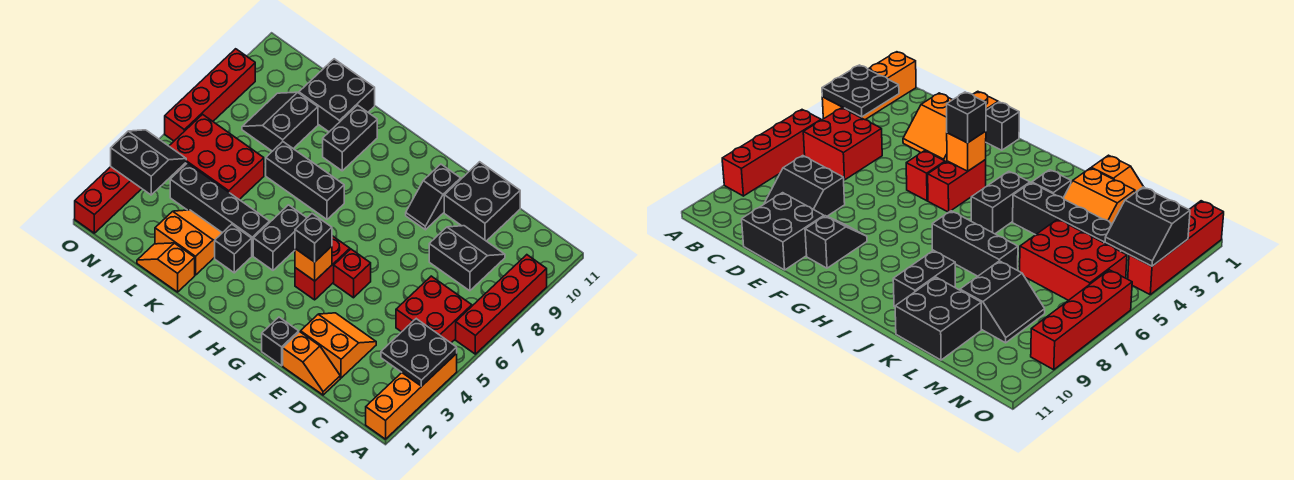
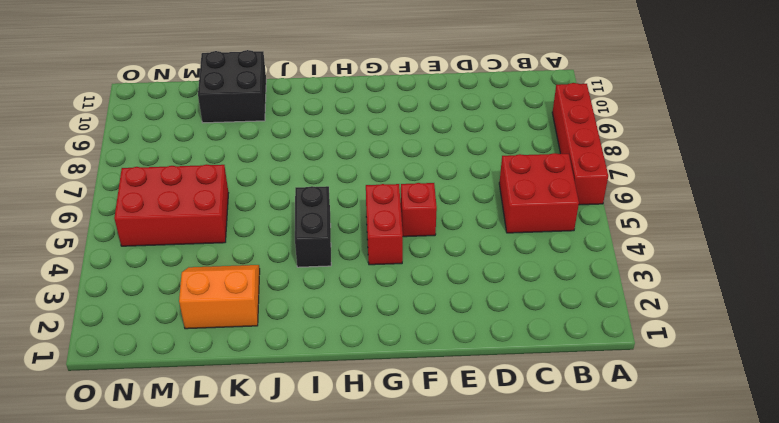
none -> orange brick A1:A4 level 1
none -> black slope C8:D9 level 1 top 8
none -> orange slope D1:E1 level 1 top E

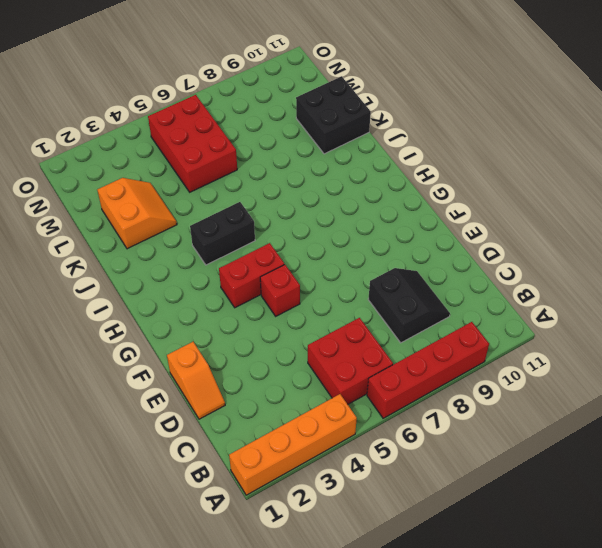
none -> orange slope D2:E3 level 1 top 2
none -> black brick D10:E11 level 1
none -> black brick F1 level 1

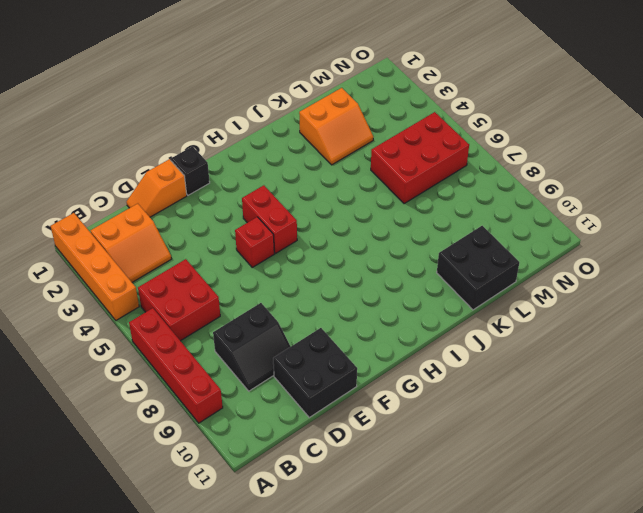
orange slope B2:C3 level 1 top 2 -> orange slope D2:E3 level 1 top 2
none -> black slope F9:F10 level 1 top 10
none -> black brick I4:I5 level 1
none -> black brick I7:K7 level 1

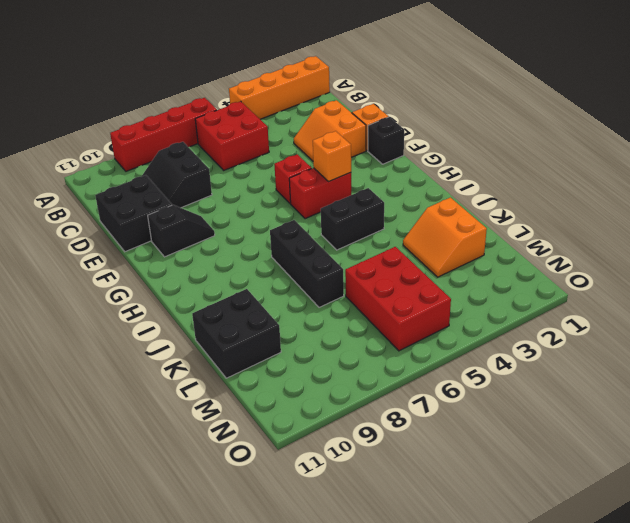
none -> black brick J3 level 1
none -> black brick J4:M4 level 1
none -> black brick J9:J10 level 1

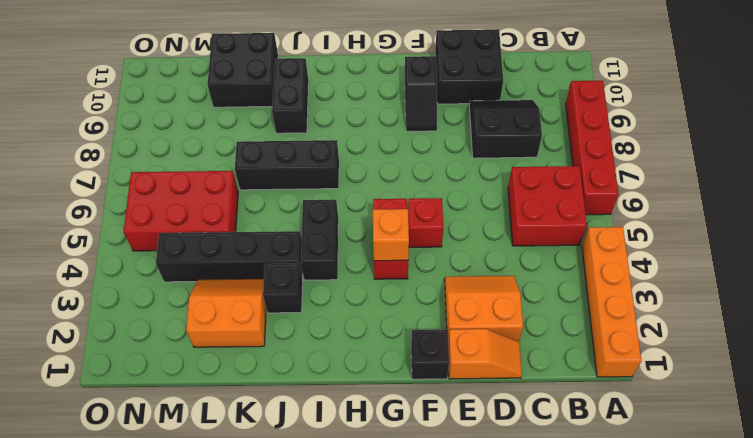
none -> orange slope K1:L1 level 1 top K
none -> black slope L8:M9 level 1 top L
none -> red brick O1:O4 level 1

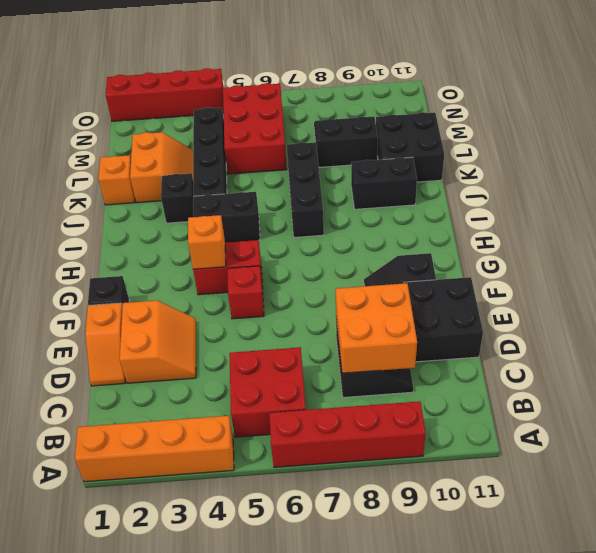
orange brick C8:D9 level 2 -> none
none -> red brick O6:O9 level 1
none -> black plate A3:B4 level 2
none -> black slope N3:O4 level 2 top 3

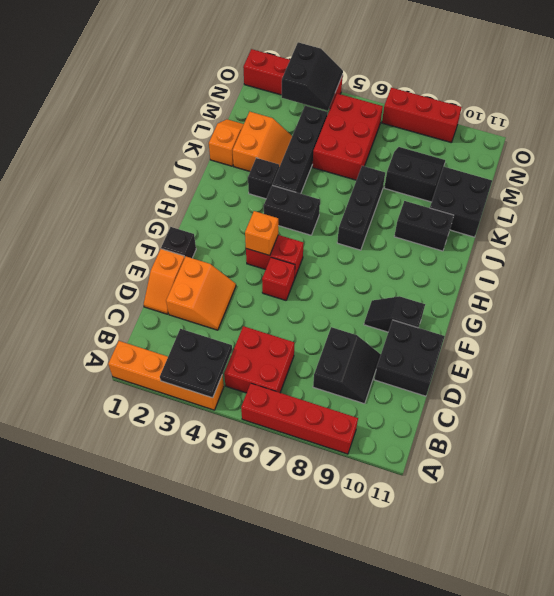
red brick O7:O9 level 1 -> red brick O6:O9 level 1
none -> black brick G4 level 3

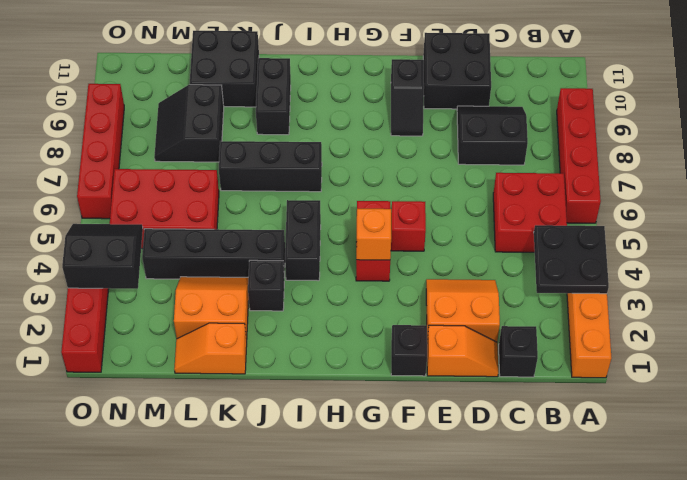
black brick C1 level 1 -> black brick G4 level 3

